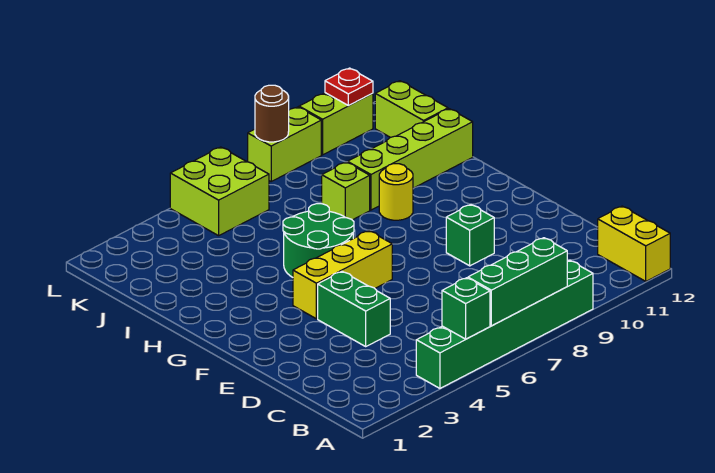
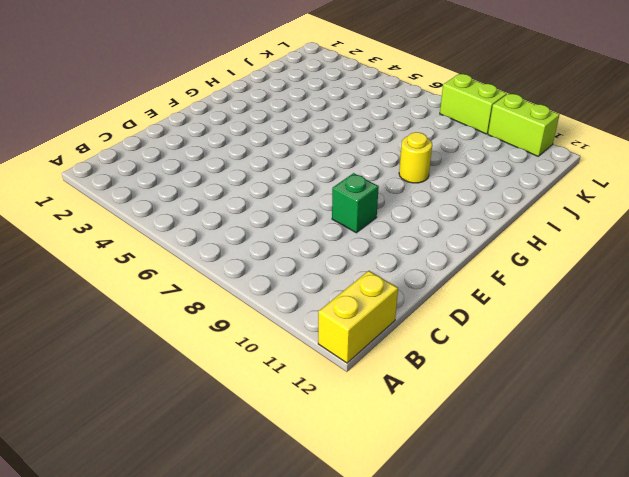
none -> green brick A4:A9 level 1
none -> green brick D4:E4 level 1
none -> yellow brick F4:F6 level 1

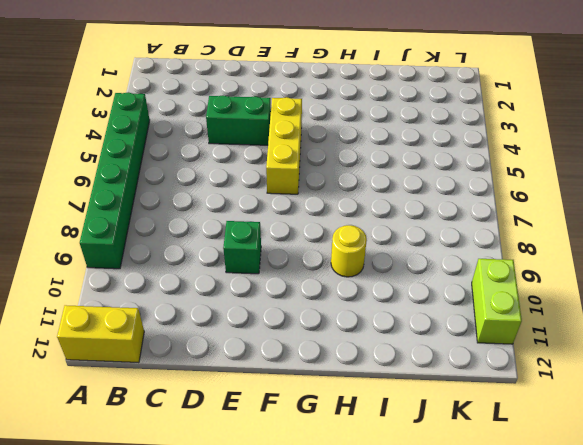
none -> green round brick G5:H6 level 1
none -> lime brick I8 level 1
none -> lime brick I9:I12 level 1

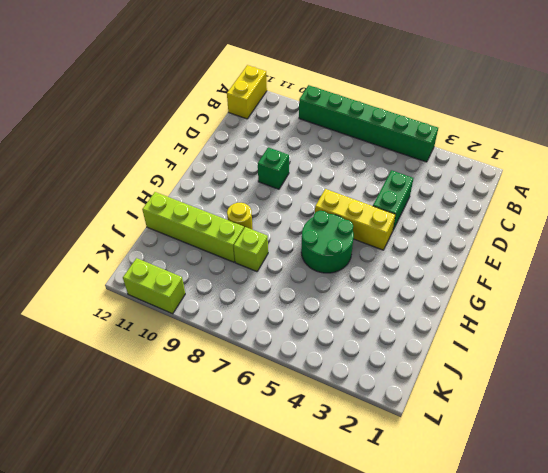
none -> lime brick J12:K12 level 1
none -> lime brick K5:L6 level 1
none -> lime brick L8:L9 level 1

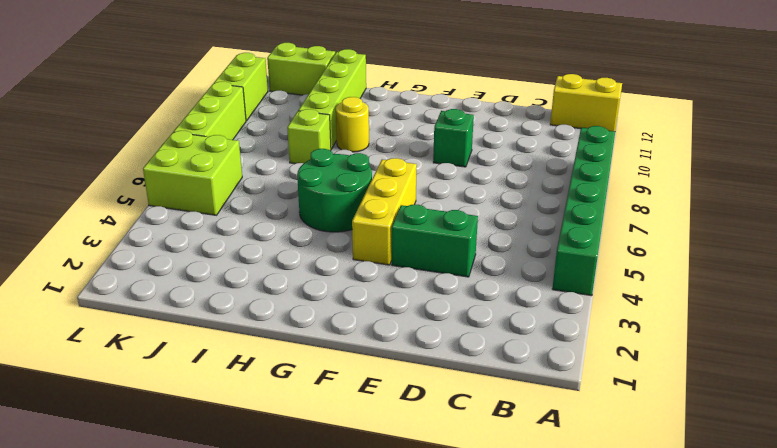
lime brick L7:L9 level 1 -> lime brick L8:L9 level 1
none -> green brick A5 level 2
none -> green brick A6:A8 level 2
none -> brown round brick L8 level 2

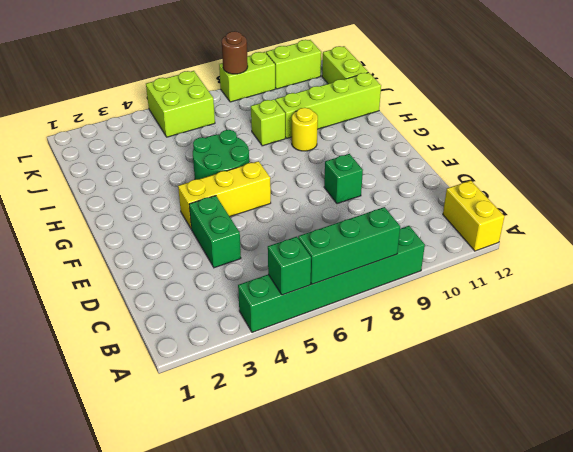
none -> red plate L11 level 2

